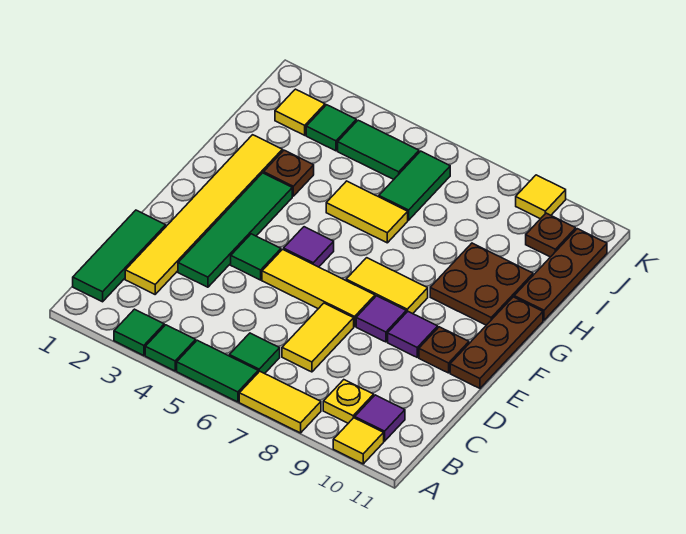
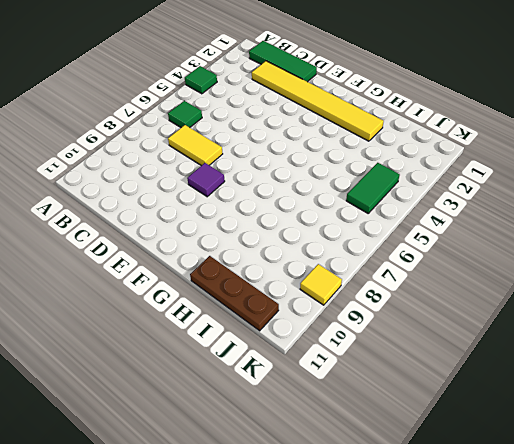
none -> green tile A3 level 1
none -> green tile A5:A6 level 1
none -> yellow tile A7:A8 level 1
none -> yellow tile A10 level 1

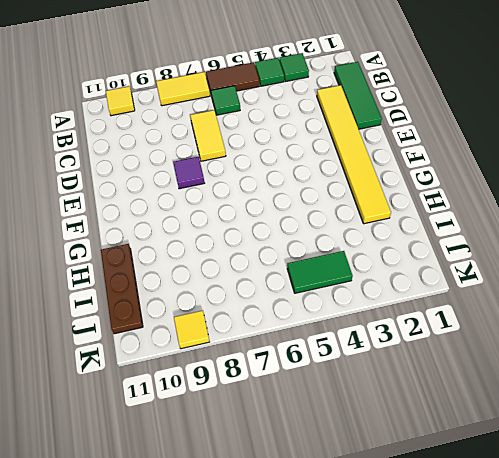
brown tile A5:A6 level 1 -> green tile A5:A6 level 1
none -> yellow plate B9 level 1
none -> purple tile B10 level 1
none -> green tile D3:G3 level 1
none -> green tile E4 level 1

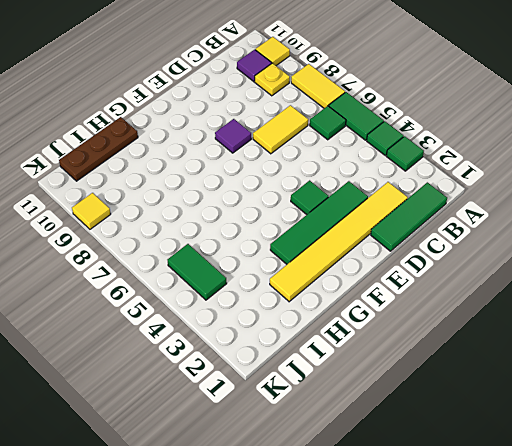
none -> yellow tile E5:E7 level 1
none -> purple tile E9 level 1
none -> brown plate E10 level 1
none -> brown plate E11:G11 level 1

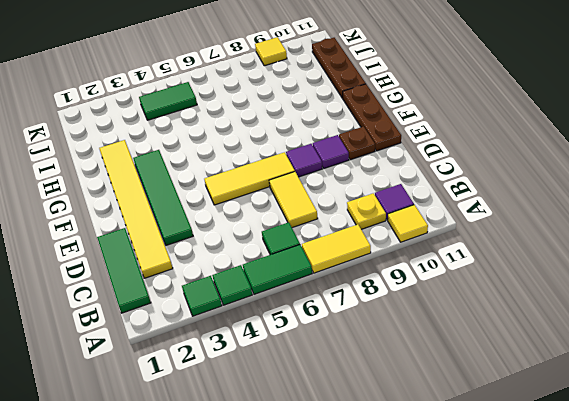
none -> green tile E4 level 1
none -> purple tile F5 level 1
none -> yellow tile F7:F8 level 1
none -> brown plate G9:H10 level 1

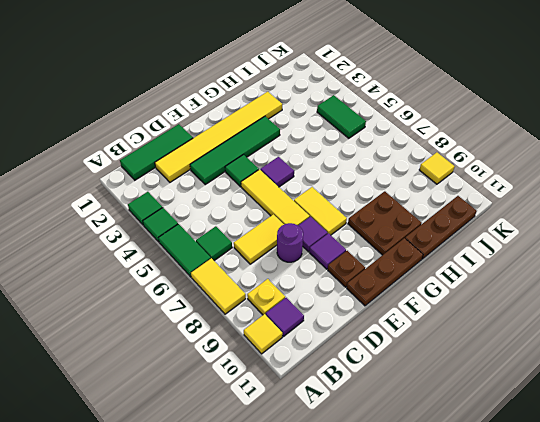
purple round brick D8 level 1 -> none
none -> brown plate H3 level 1
none -> yellow tile H5:H6 level 1
none -> green tile I6:J6 level 1
none -> yellow tile J2 level 1

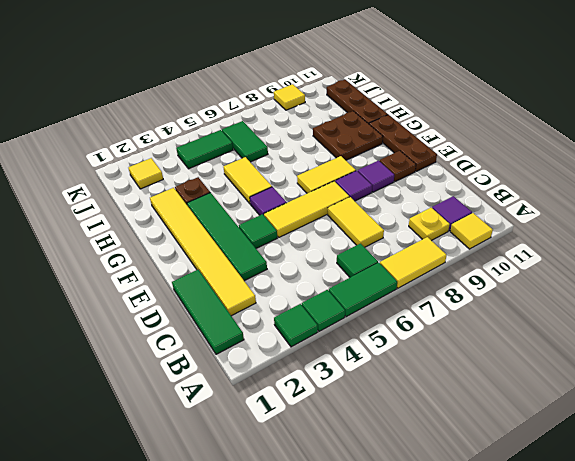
yellow tile G5:H5 level 1 -> yellow tile H5:H6 level 1
none -> green tile J3 level 1
none -> brown plate J10 level 1

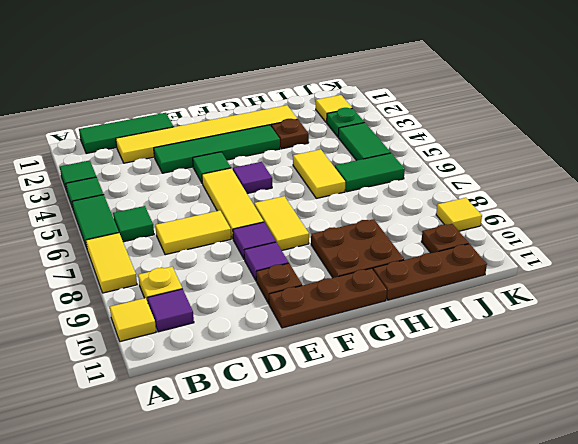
green plate J3 level 1 -> green tile J3 level 1

